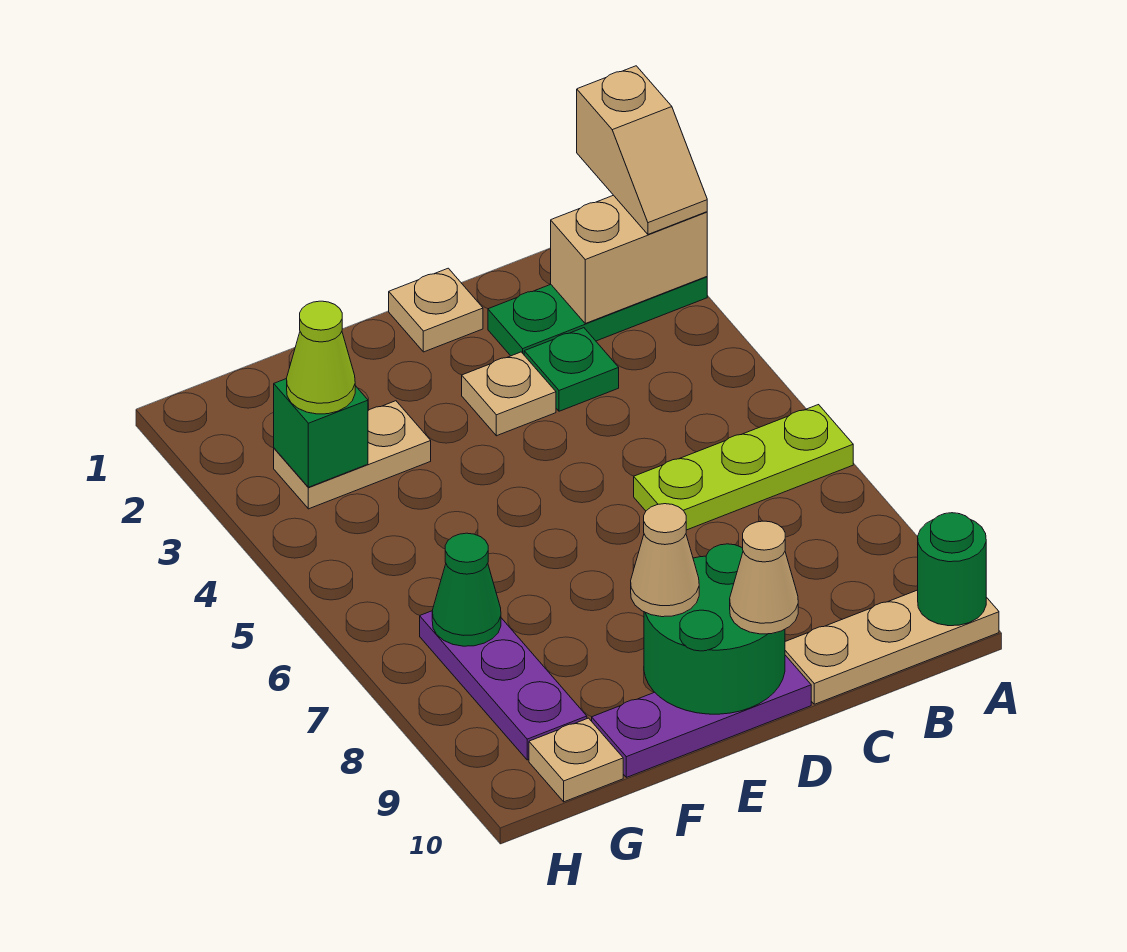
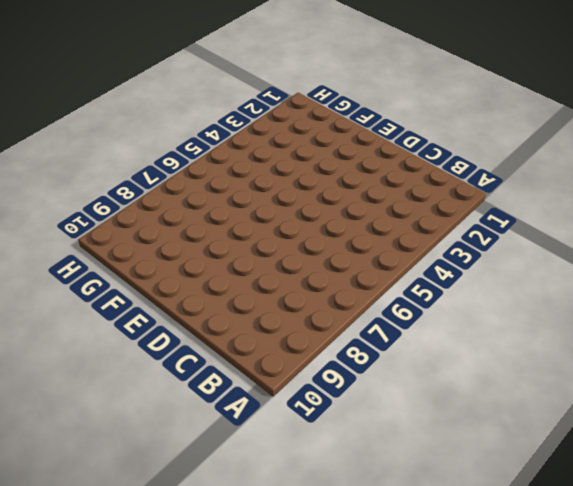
none -> green plate A2:C2 level 1
none -> lime plate A6:C6 level 1
none -> tan plate A10:C10 level 1

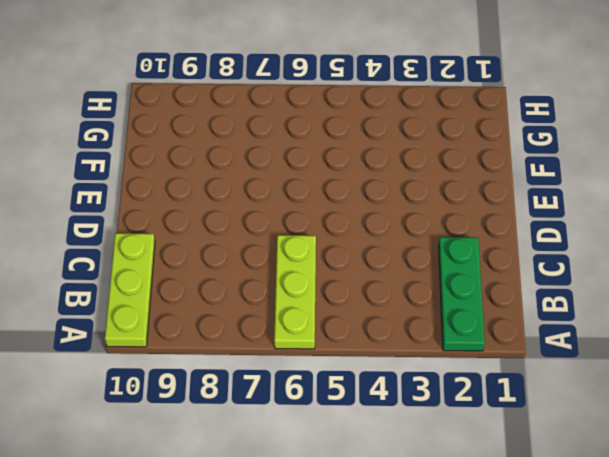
lime plate A10:C10 level 1 -> tan plate A10:C10 level 1
none -> green plate C3 level 1
none -> tan plate D1 level 1
none -> tan plate D3 level 1

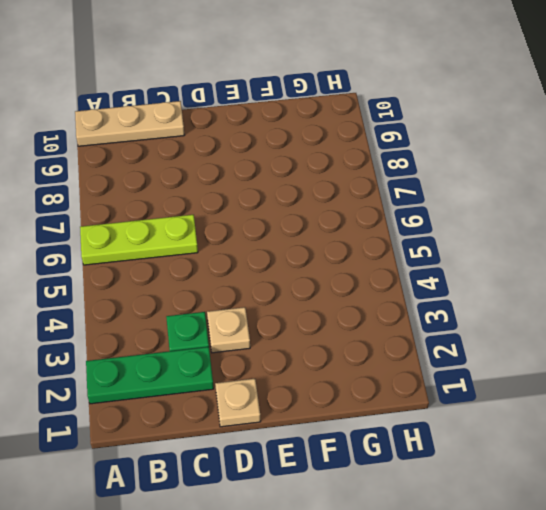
none -> purple plate D10:F10 level 1
none -> tan plate F3:G3 level 1
none -> purple plate G7:G9 level 1

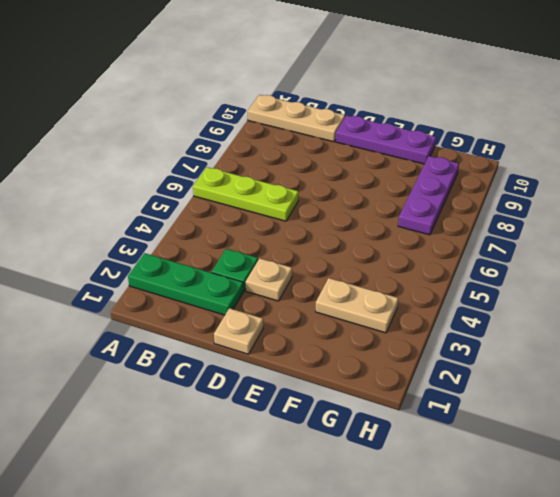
none -> tan plate G10 level 1
none -> tan brick A2:B2 level 2
none -> green round brick A10 level 2

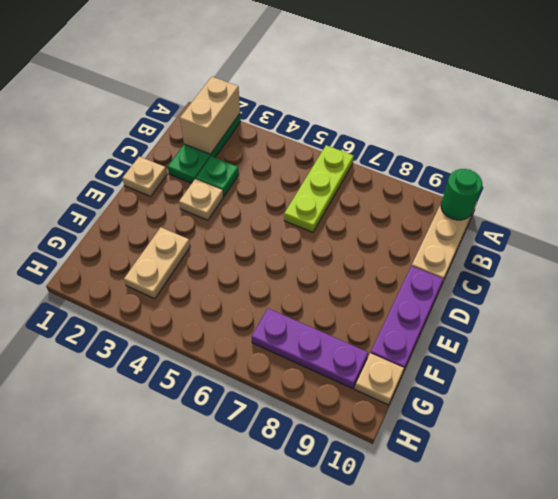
none -> green round brick D9:E10 level 2
none -> green brick G3 level 2
none -> green cone G7 level 2

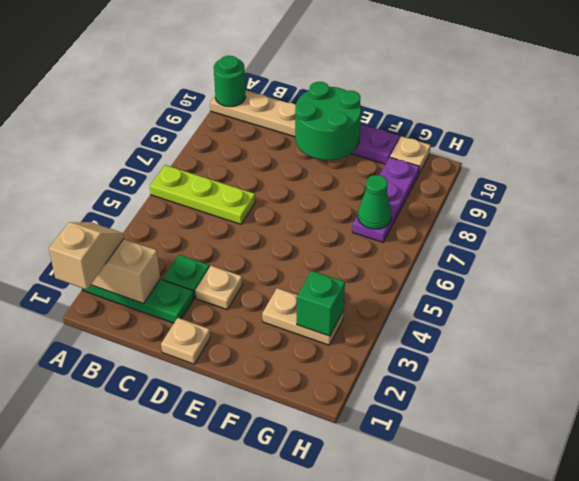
none -> tan cone D10 level 3
none -> tan cone E9 level 3
none -> lime cone G3 level 3

